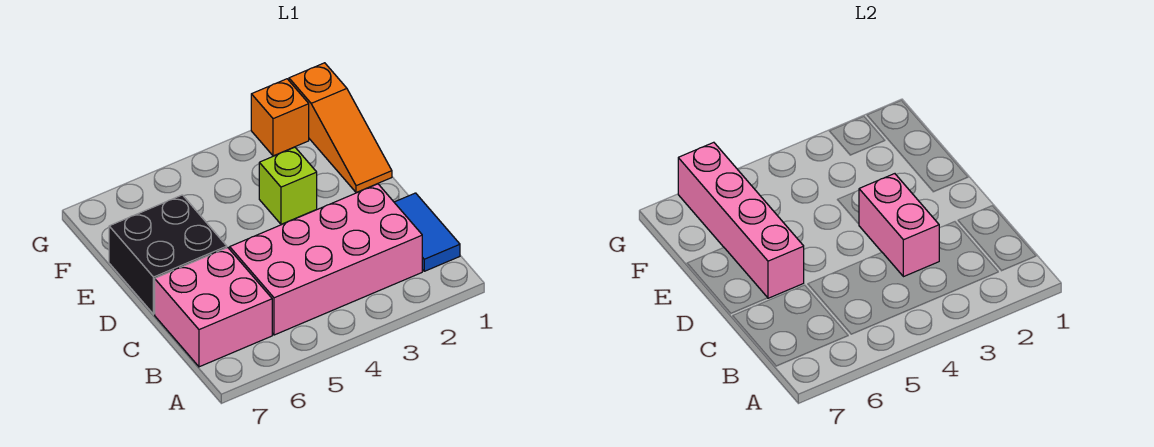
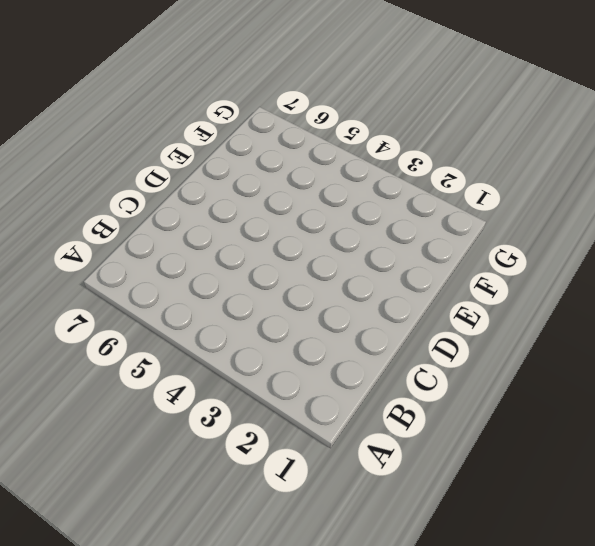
none -> blue tile B1:C1 level 1
none -> pink brick B2:C5 level 1

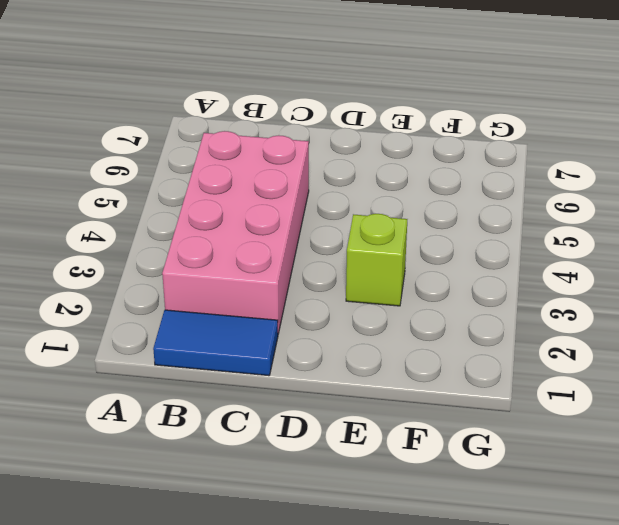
none -> pink brick B6:C7 level 1
none -> black brick D6:E7 level 1

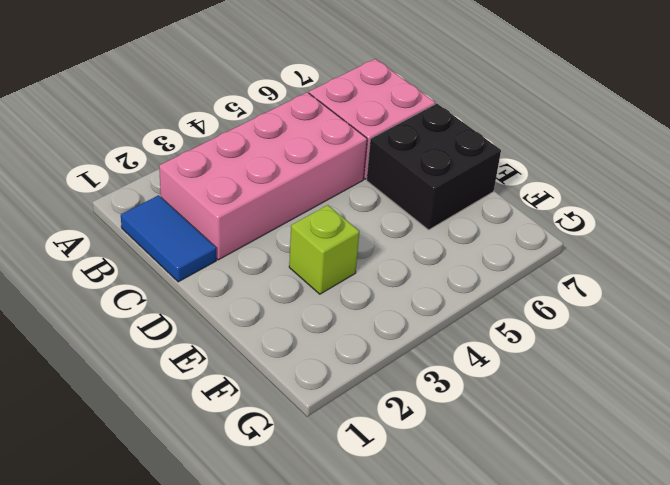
none -> orange slope E1:G1 level 1 top G
none -> orange brick G2 level 1

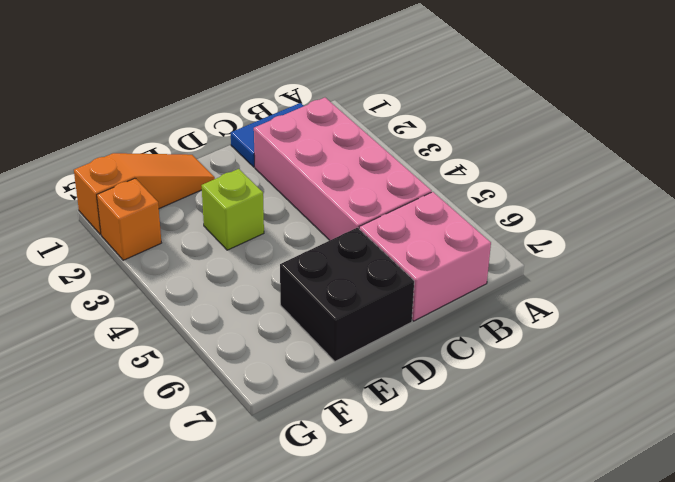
none -> pink brick C3:D3 level 2
none -> pink brick D6:G6 level 2

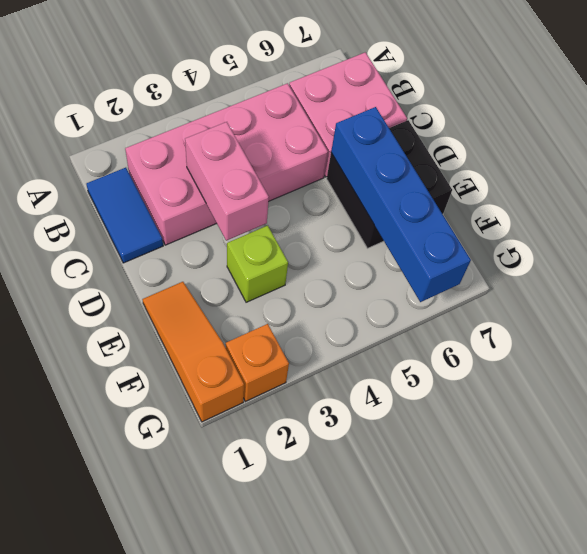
blue brick D6:G6 level 2 -> pink brick D6:G6 level 2

